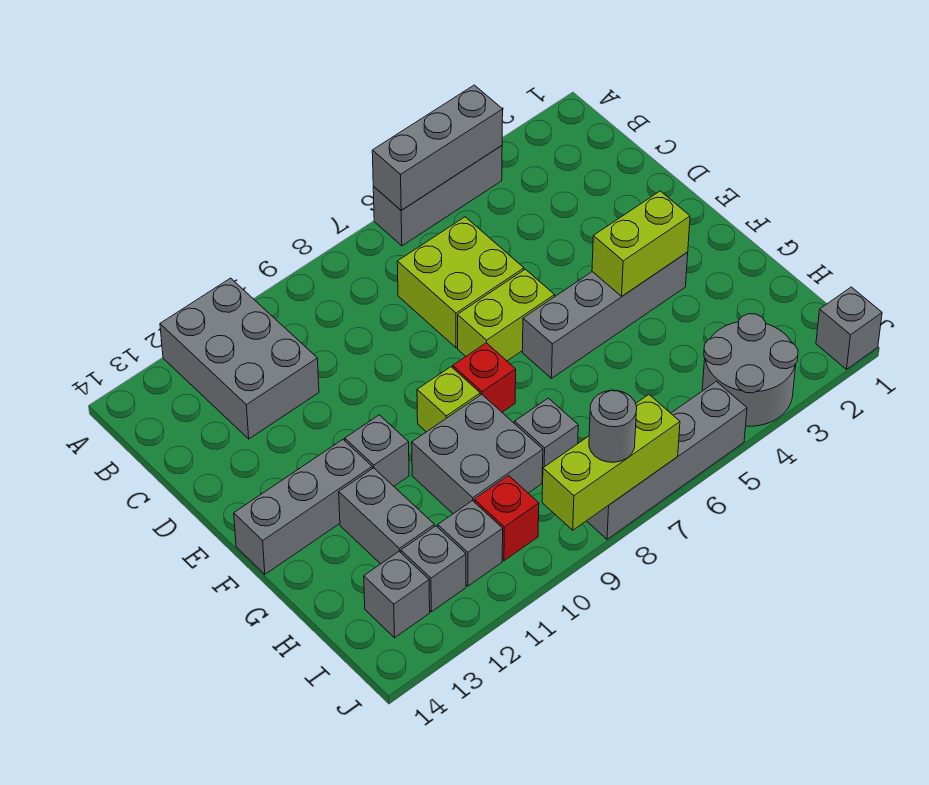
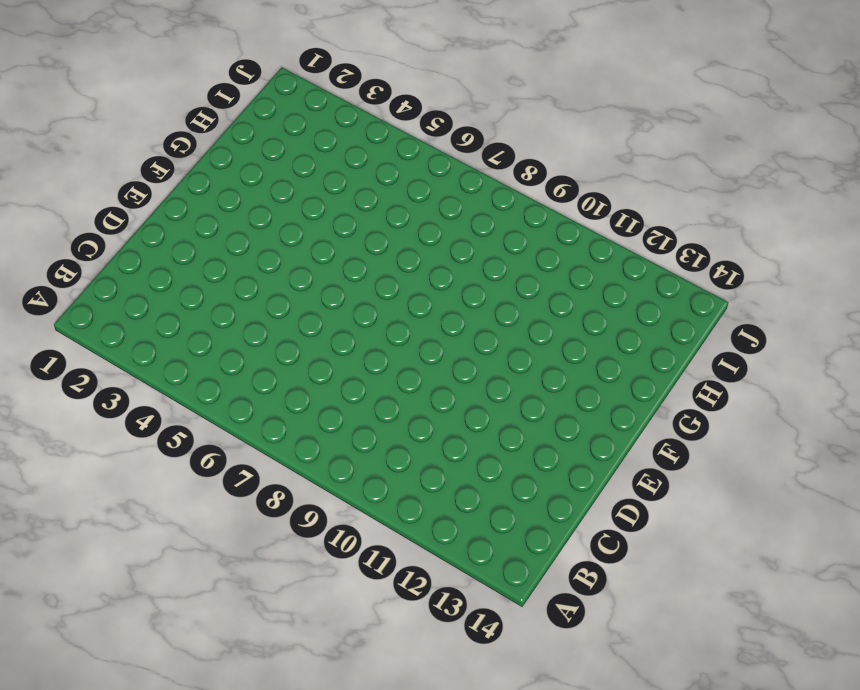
none -> grey brick A4:A6 level 1
none -> grey brick A11:C12 level 1
none -> lime brick C6:D7 level 1

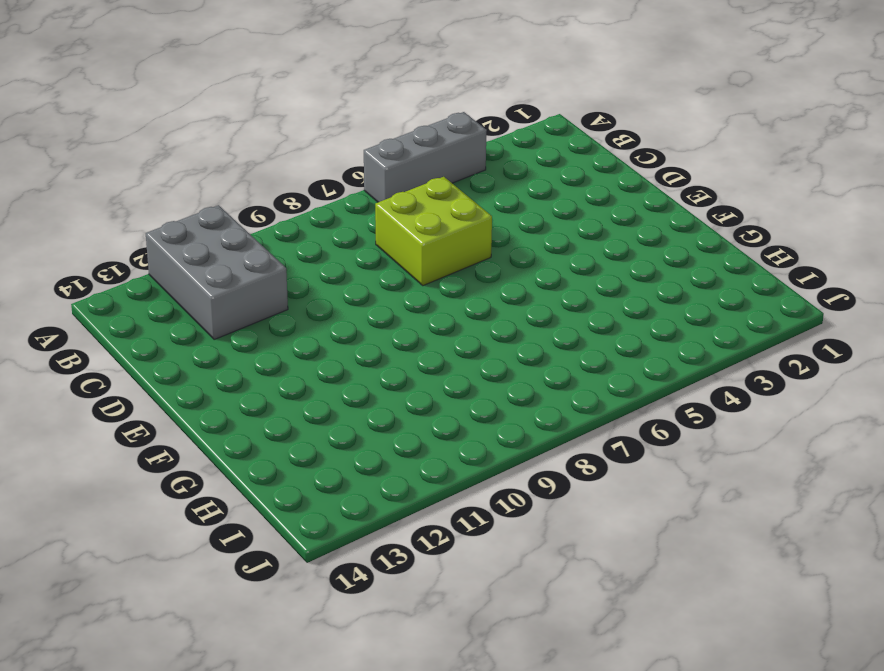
none -> lime brick E6:E7 level 1
none -> grey brick F3:F6 level 1
none -> red brick F8 level 1

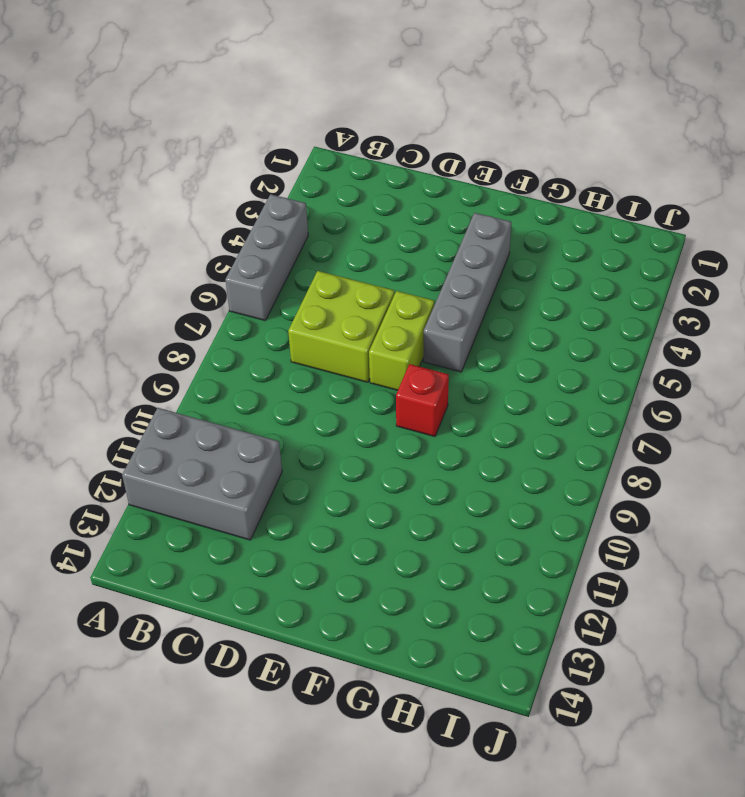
none -> lime brick F9 level 1
none -> grey brick F11 level 1
none -> grey brick F12:F14 level 1

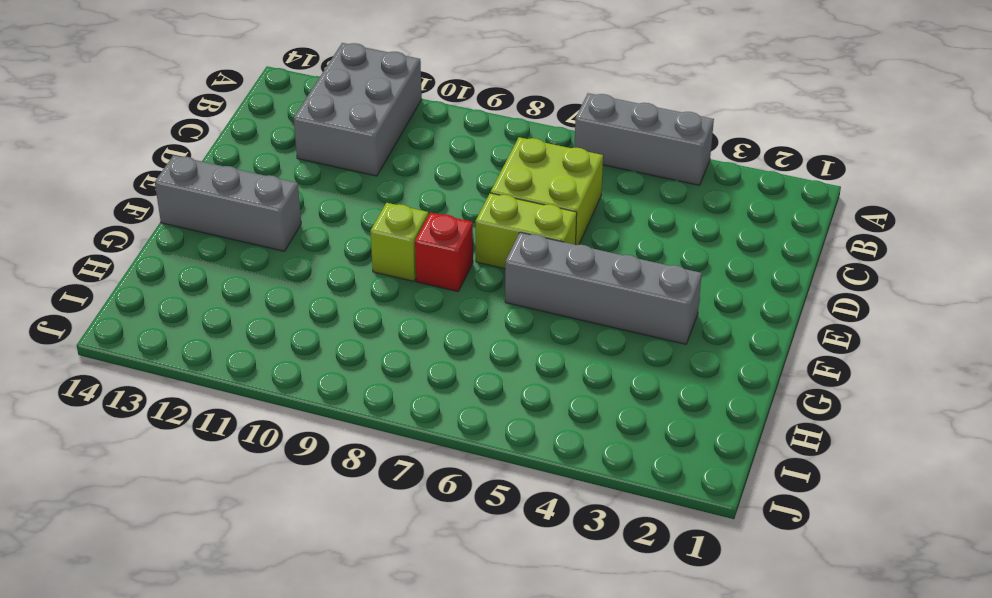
none -> grey brick F11 level 1
none -> grey brick G9:H10 level 1
none -> grey brick G12:H12 level 1

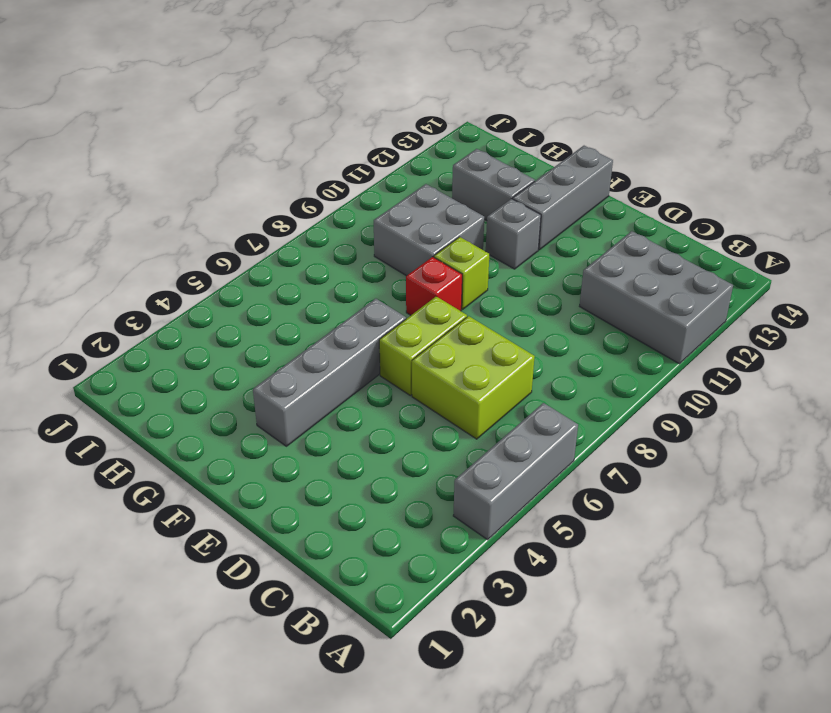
none -> grey brick H8 level 1
none -> grey round brick I3:J4 level 1
none -> red brick I10 level 1

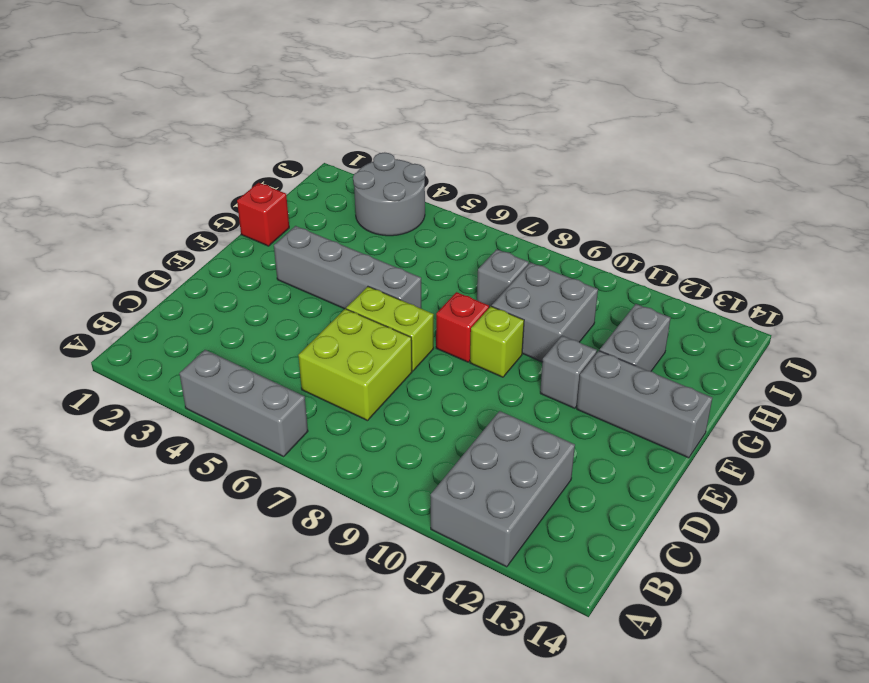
red brick G1 level 1 -> red brick I10 level 1
none -> grey brick I11 level 1
none -> grey brick I12 level 1
none -> grey brick I13 level 1

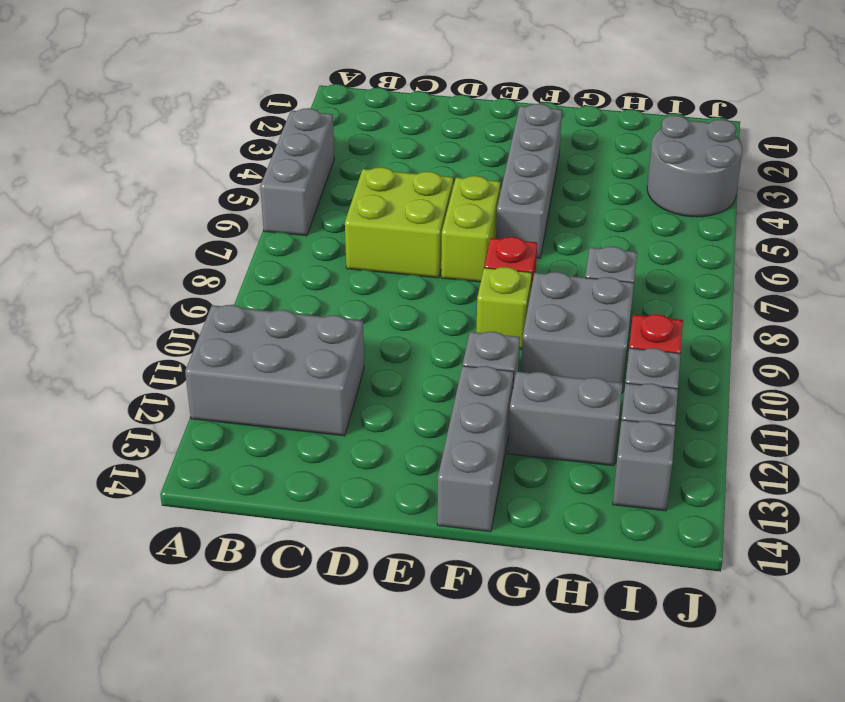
none -> grey brick J1 level 1
none -> grey brick J5:J8 level 1
none -> grey brick A4:A6 level 2

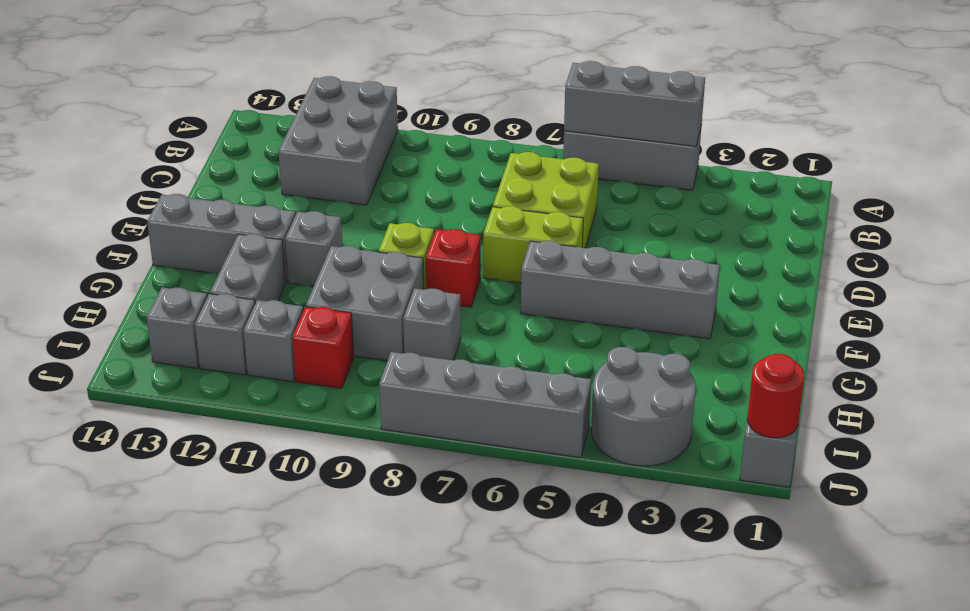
red round brick J1 level 2 -> none
none -> lime brick F3:F4 level 2
none -> lime brick J7:J9 level 2
none -> grey round brick J8 level 3

